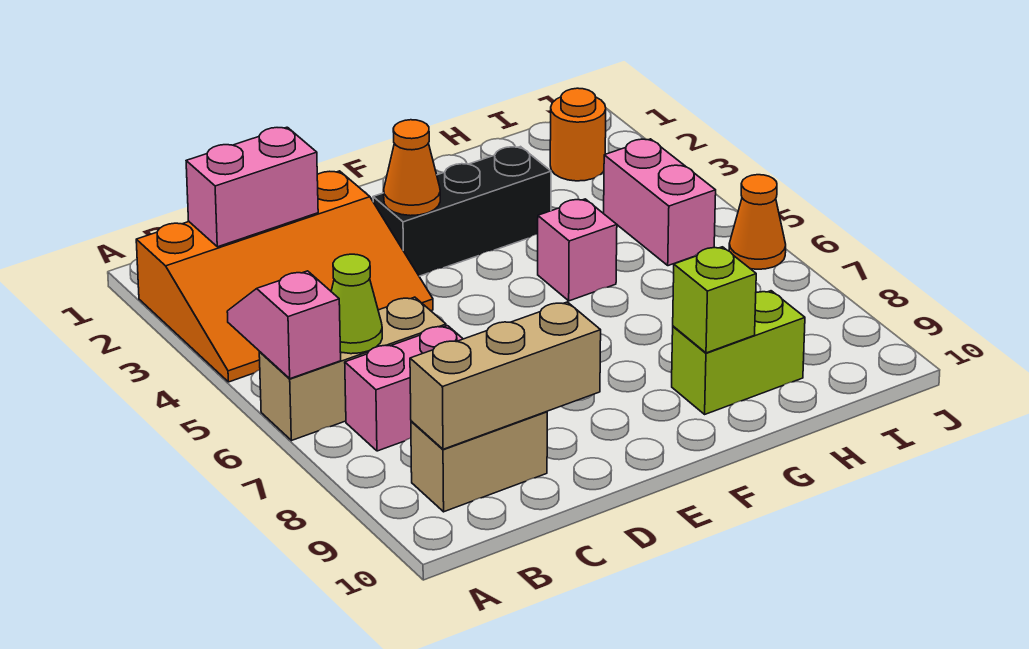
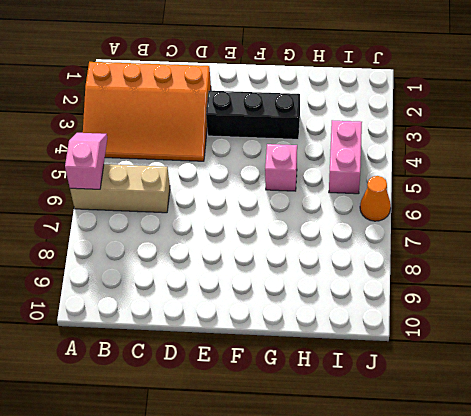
none -> pink brick B7:C7 level 1
none -> tan brick B9:C9 level 1
none -> lime brick G9:H9 level 1

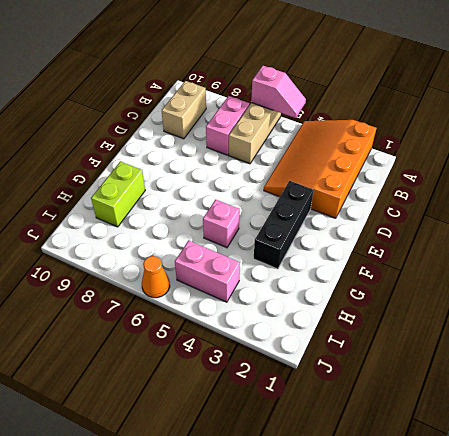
none -> orange round brick I2 level 1
none -> pink brick B2:C2 level 2
none -> lime cone B6 level 2

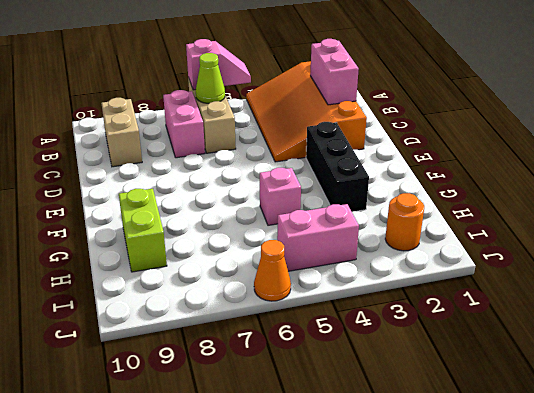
none -> tan brick B9:D9 level 2
none -> orange cone E3 level 2
none -> lime brick G9 level 2

